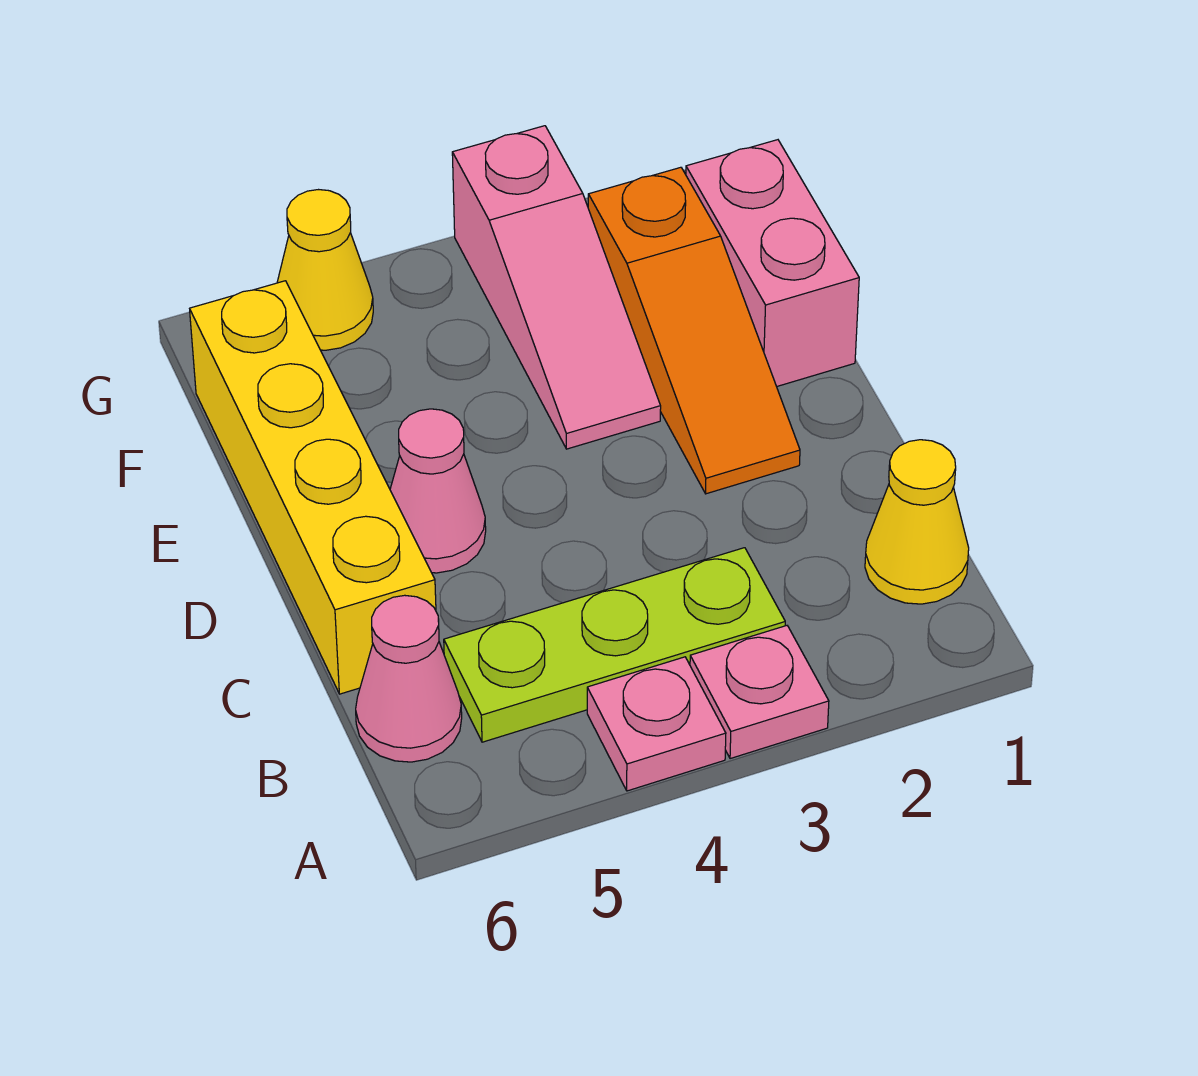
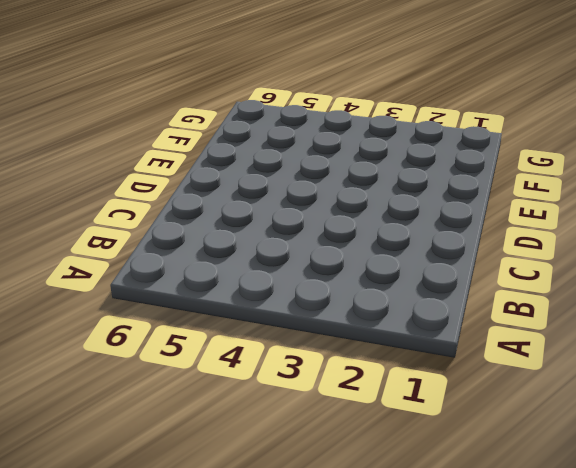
none -> pink plate A3 level 1
none -> pink plate A4 level 1

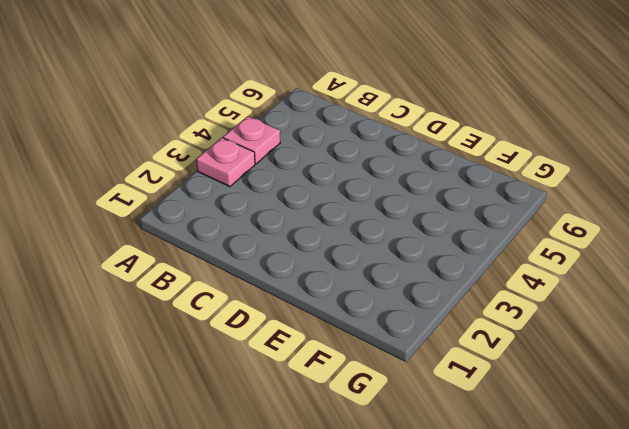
none -> yellow cone B1 level 1
none -> lime plate B3:B5 level 1

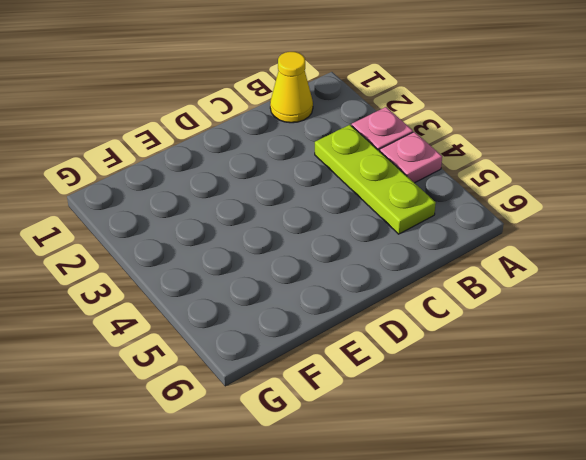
none -> pink cone B6 level 1
none -> yellow brick C6:F6 level 1

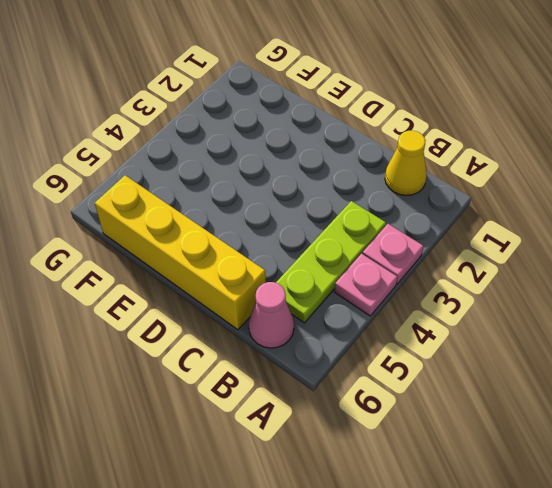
none -> orange slope D2:F2 level 1 top F
none -> pink cone D5 level 1

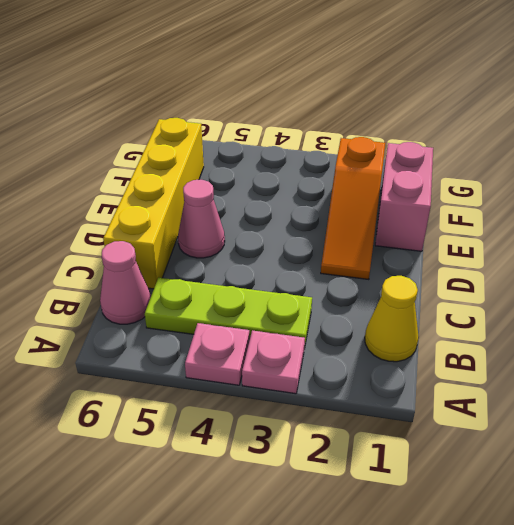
none -> pink slope E3:G3 level 1 top G
none -> yellow cone G5 level 1

